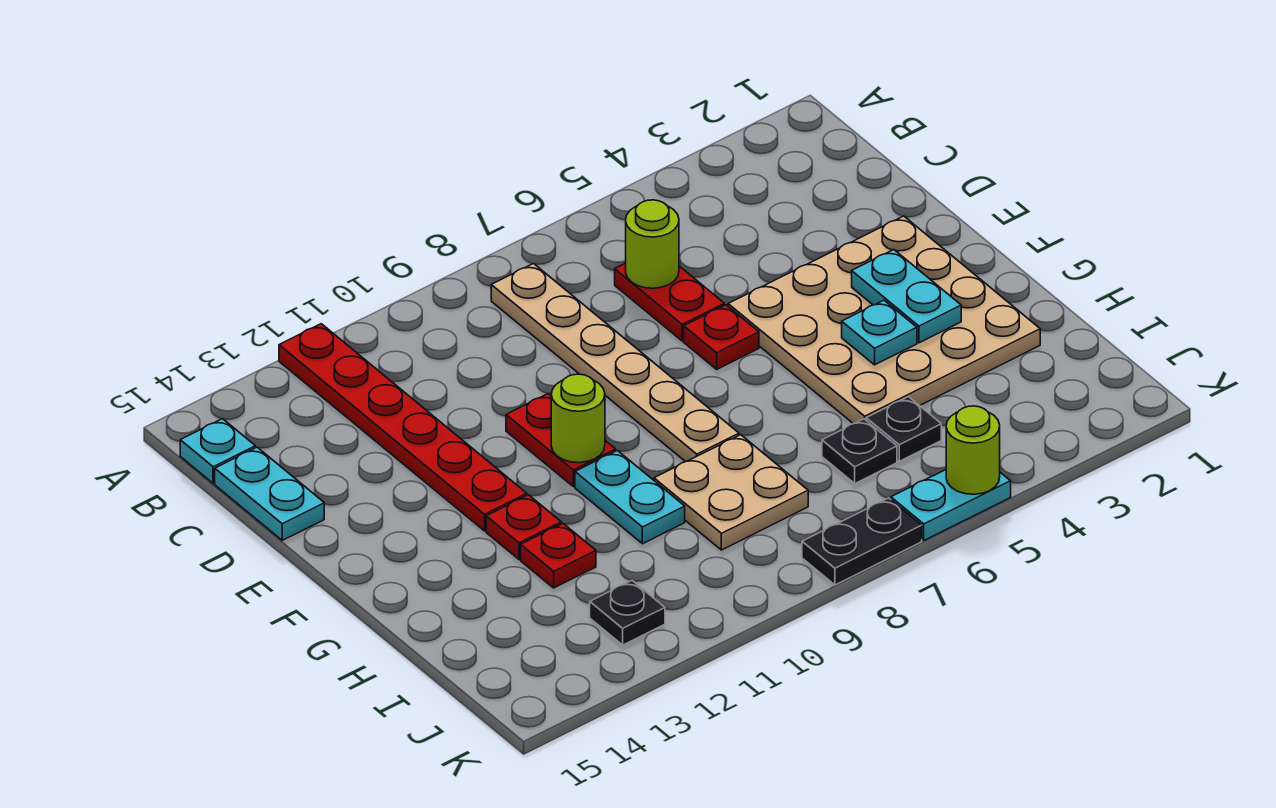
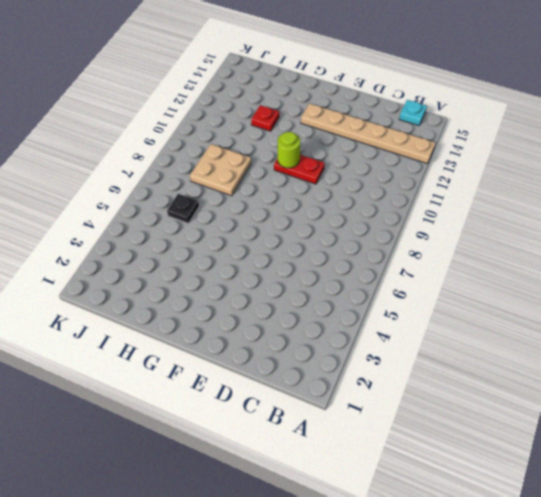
tan plate A13:F13 level 1 -> tan plate B8:G8 level 1
none -> red plate A12:F12 level 1
none -> red plate C6:D6 level 1
none -> cyan plate C15:D15 level 1

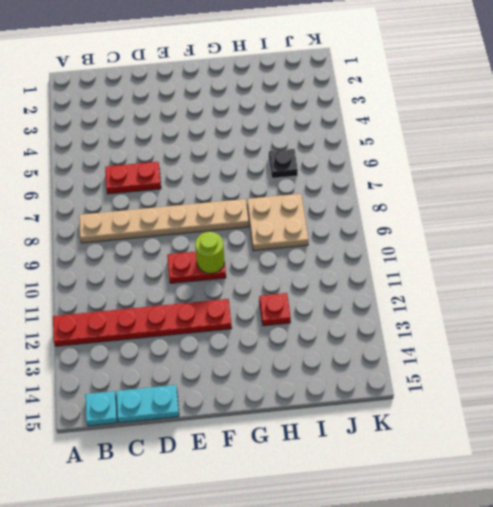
none -> tan plate E2:H5 level 1
none -> red plate E6 level 1
none -> cyan plate G10:H10 level 1

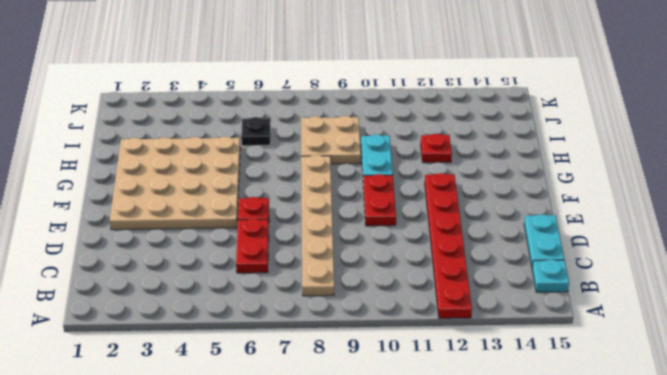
none -> red plate G12 level 1
none -> black plate I5 level 1
none -> black plate J12 level 1

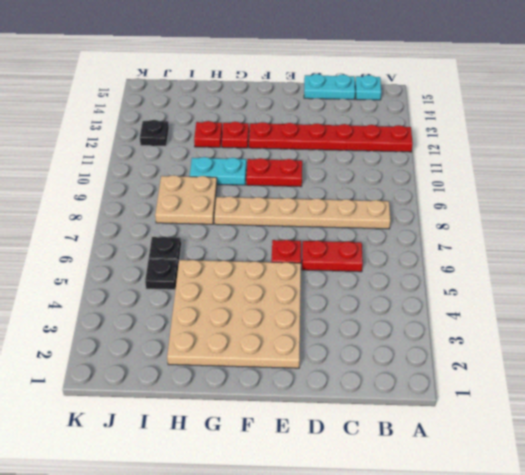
none -> cyan plate K5:K6 level 1
none -> black plate K7:K8 level 1
none -> lime round brick C6 level 2

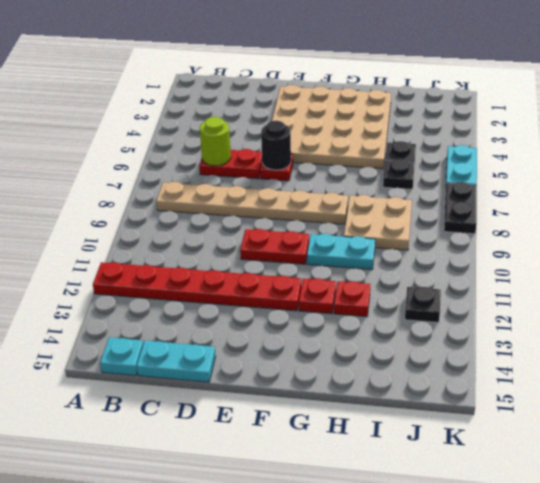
black round brick E6 level 2 -> none
none -> cyan plate F3:G3 level 2
none -> lime round brick F10 level 2
none -> cyan plate G4 level 2

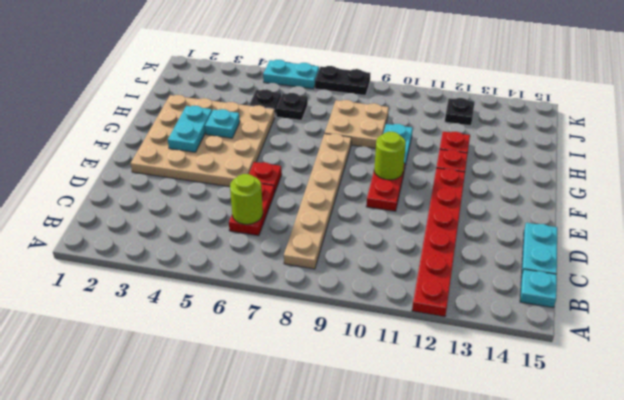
none -> lime round brick K5 level 2

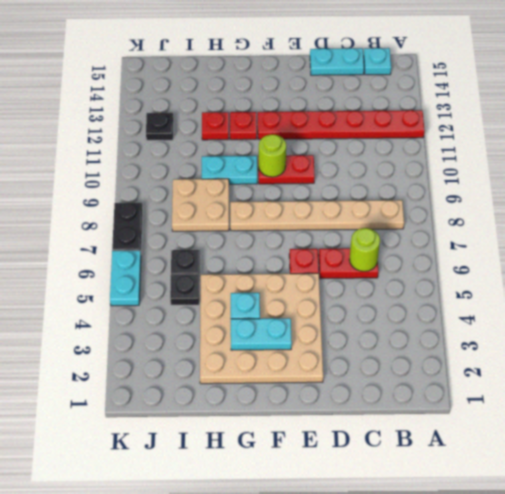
none -> lime round brick K5 level 2

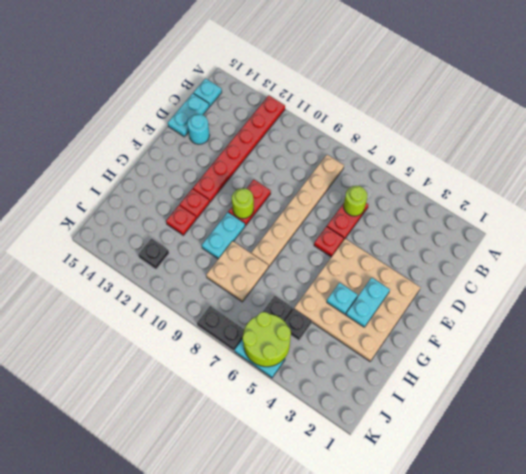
cyan round brick D14 level 1 -> none
lime round brick J5:K6 level 2 -> lime round brick K5 level 2

